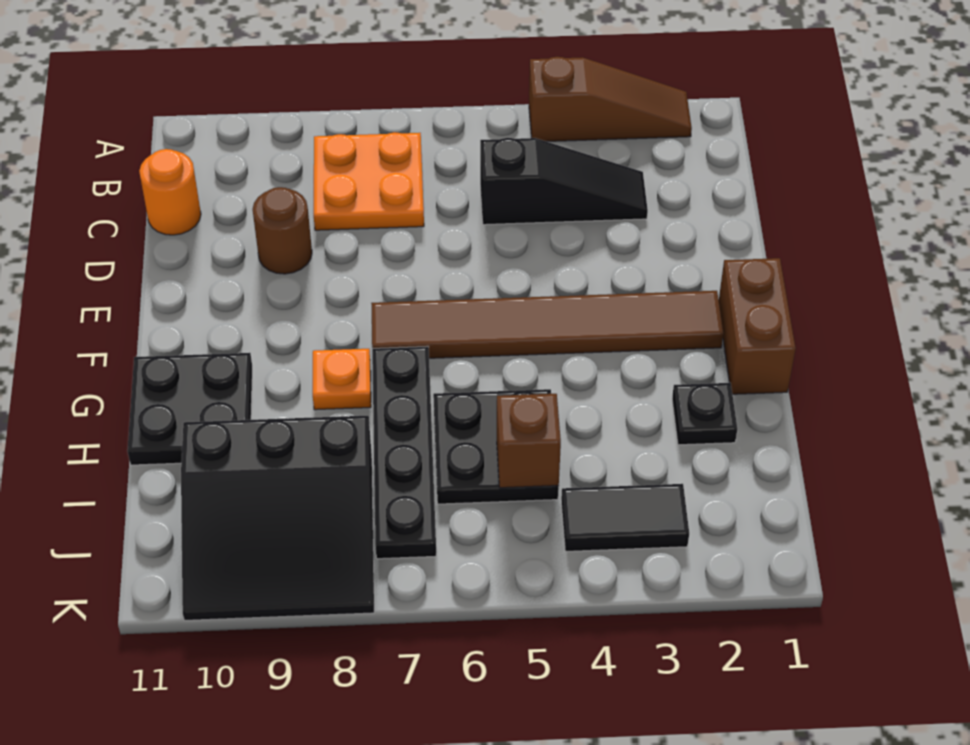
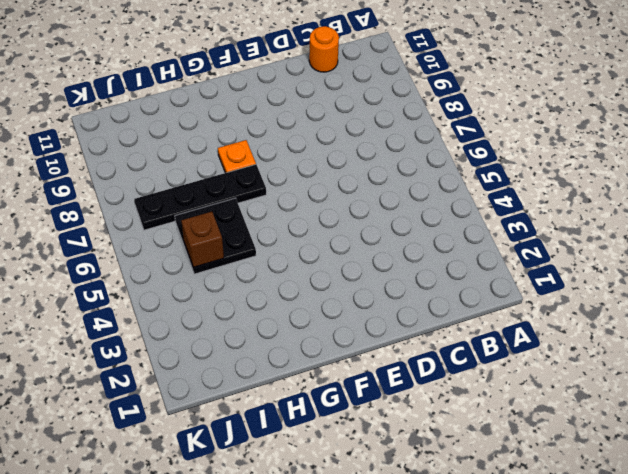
none -> brown slope A2:A4 level 1 top 4
none -> orange plate B7:C8 level 1
none -> black slope C3:C5 level 1 top 5

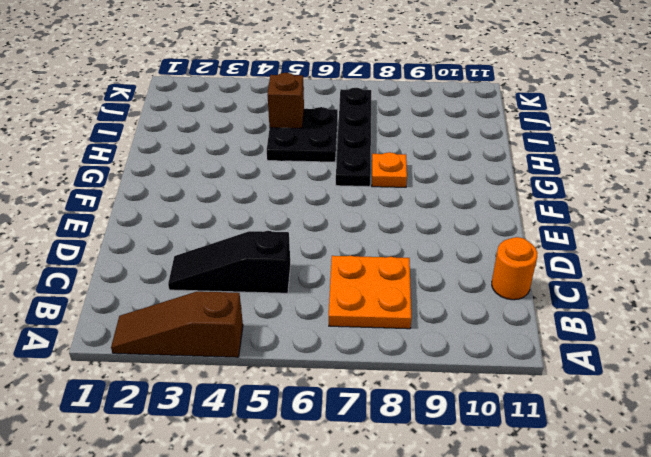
none -> brown round brick D9 level 1
none -> brown brick F1:G1 level 1
none -> brown tile F2:F7 level 1

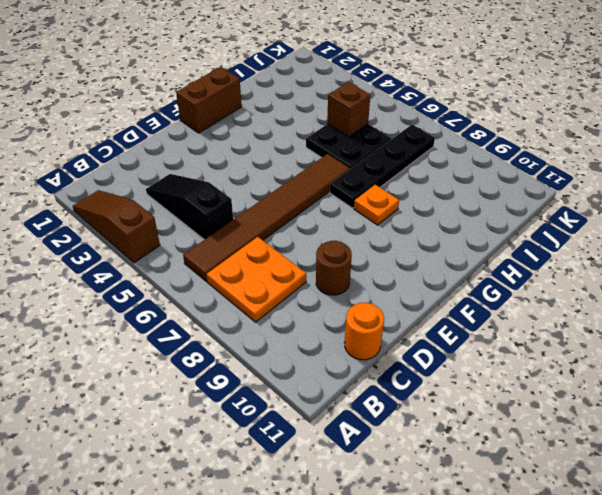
brown tile B6:G6 level 1 -> brown tile F2:F7 level 1
none -> black plate G10:H11 level 1
none -> black plate H2 level 1
none -> black slope I8:K10 level 1 top I

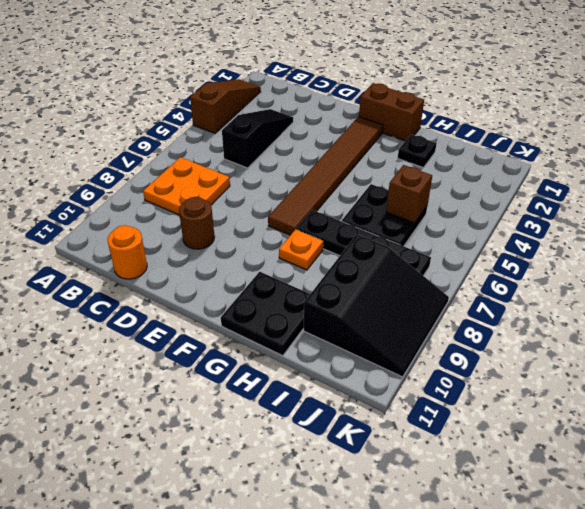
none -> black tile J3:J4 level 1

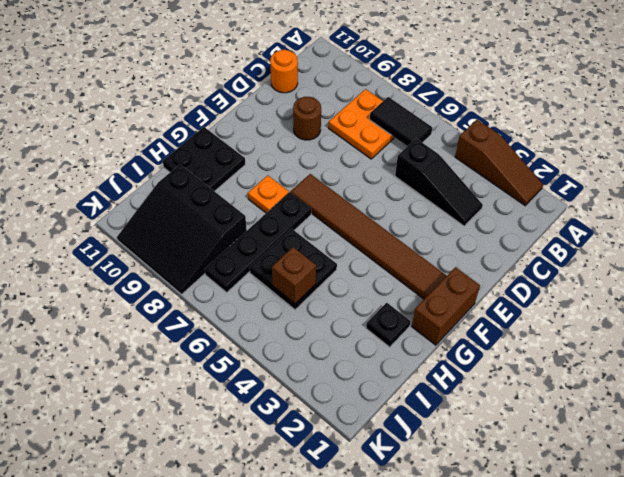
black tile B6:B7 level 2 -> black tile J3:J4 level 1

